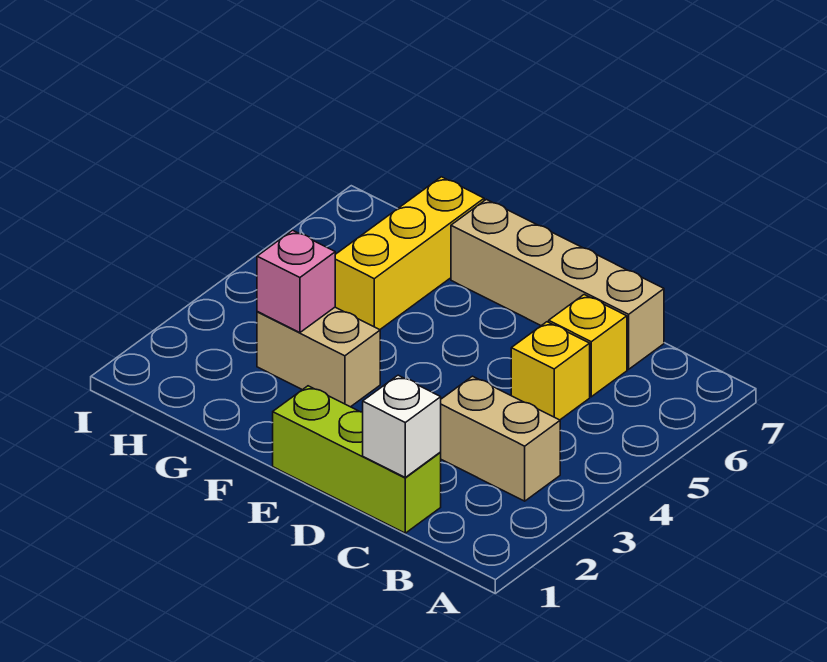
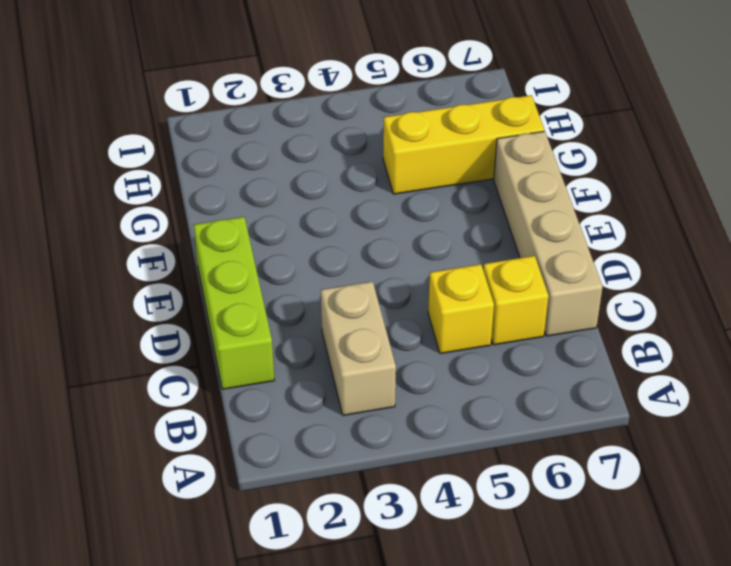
none -> tan brick F3:G3 level 1
none -> white brick C1 level 2

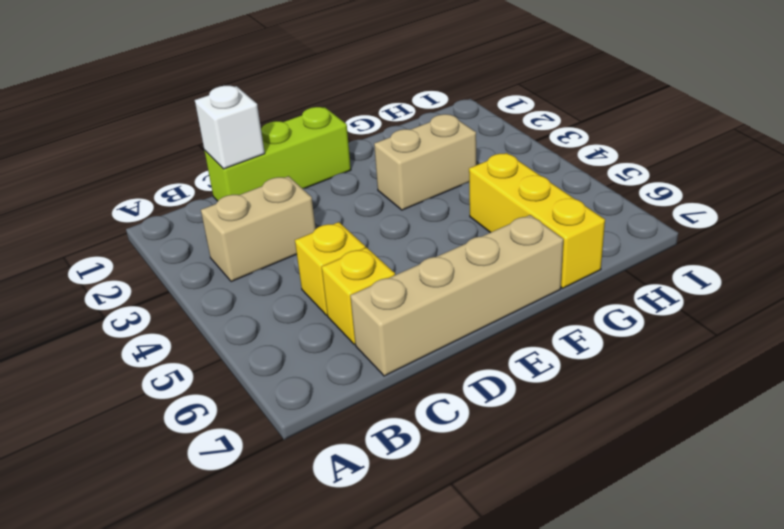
none -> pink brick G3 level 2

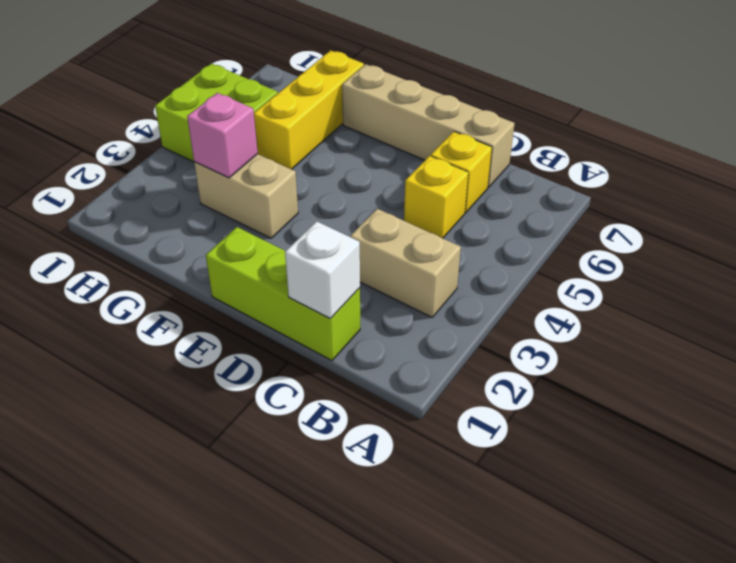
lime brick H4:I5 level 1 -> none

